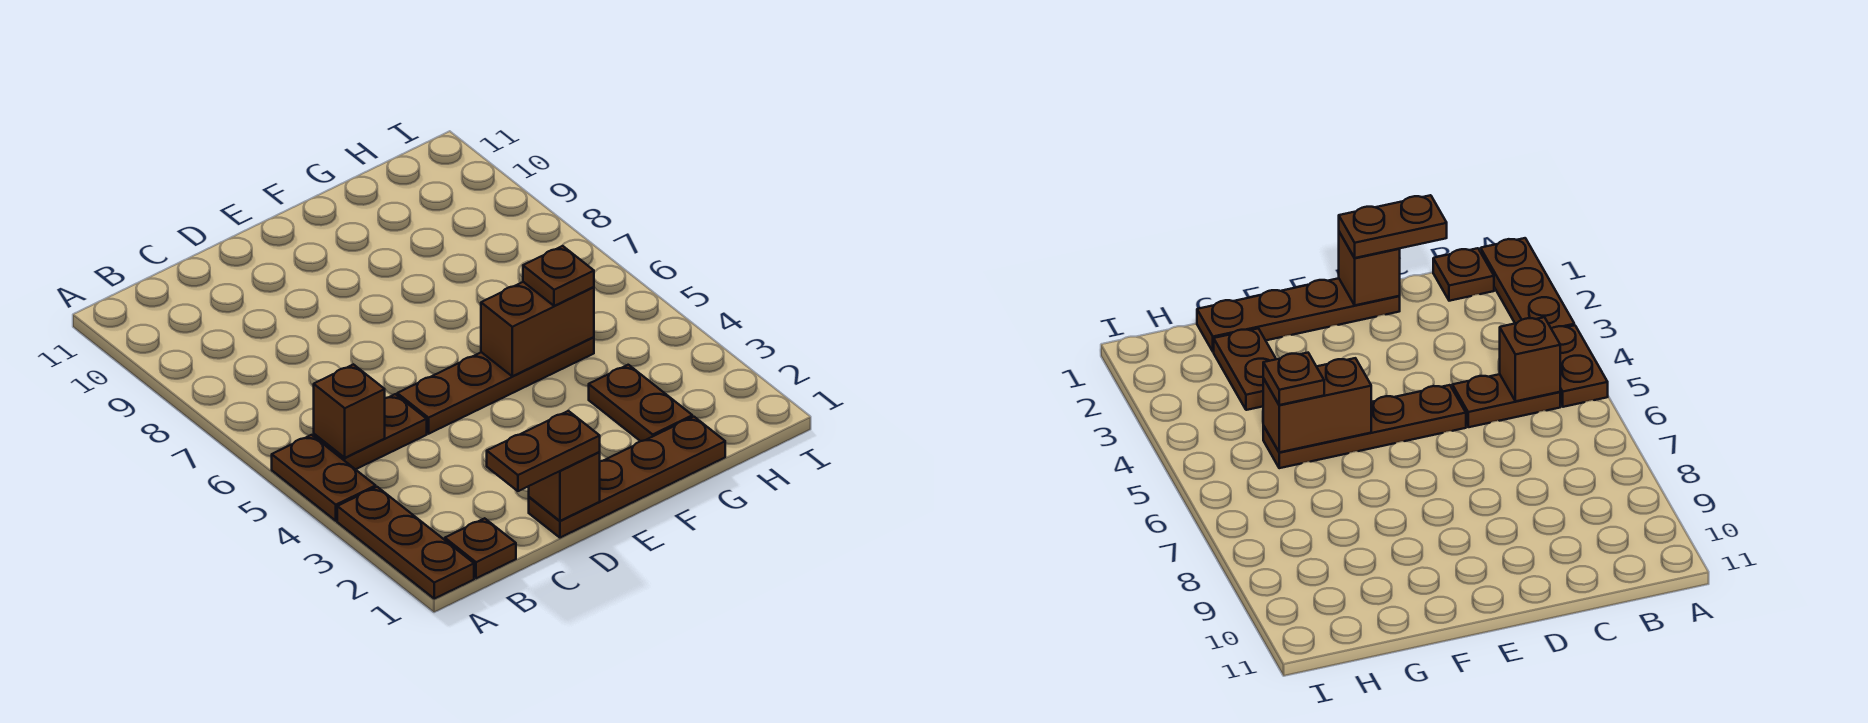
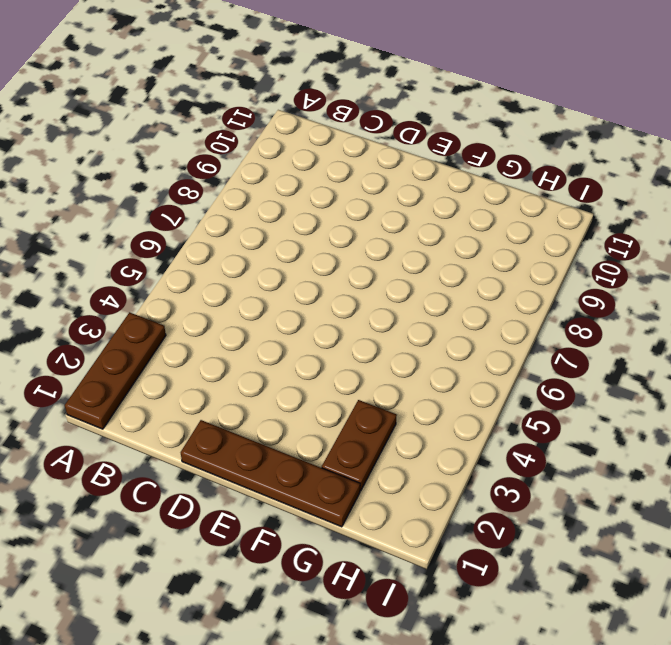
none -> brown plate A4:A5 level 1
none -> brown plate B1 level 1
none -> brown plate B5:C5 level 1

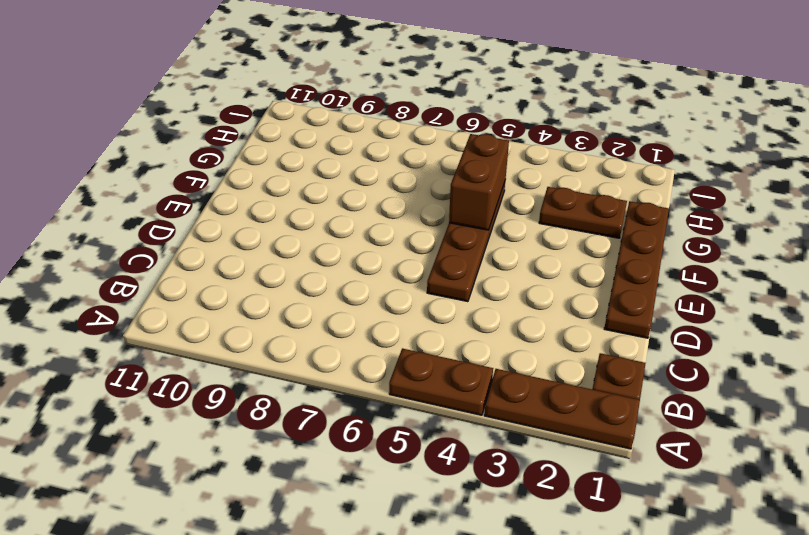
none -> brown plate B5:C5 level 1
none -> brown brick B5 level 2
none -> brown brick D1 level 2

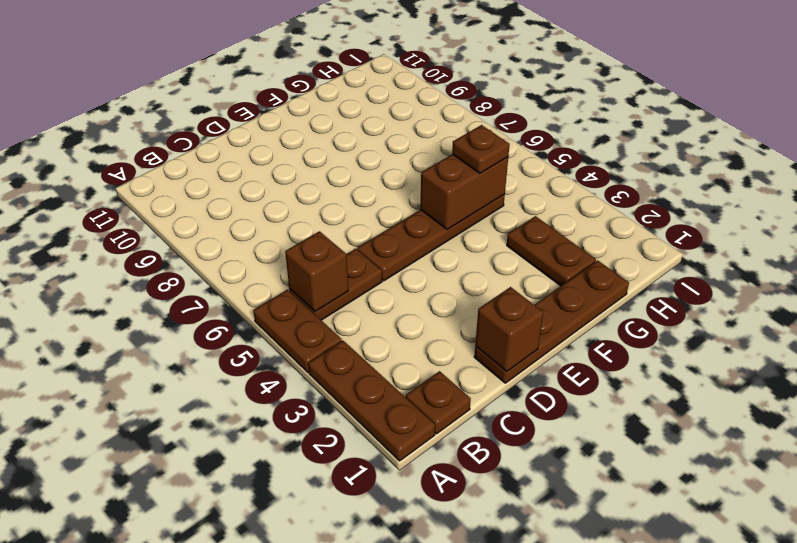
none -> brown plate C1:D1 level 3

